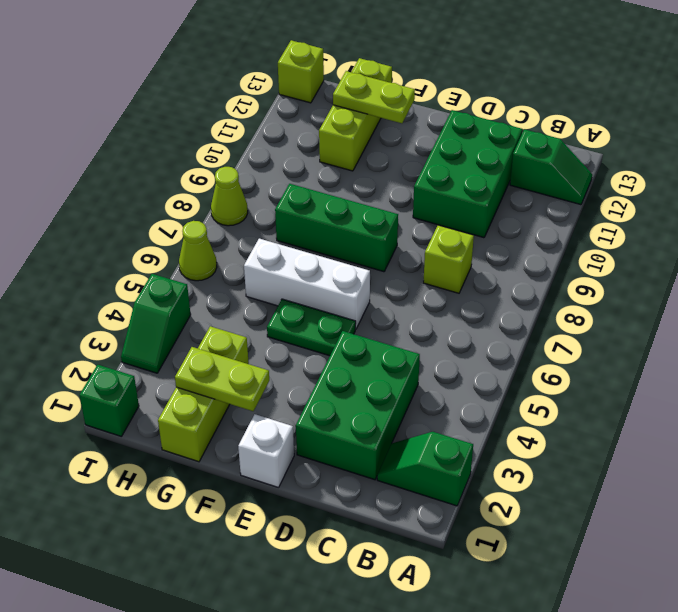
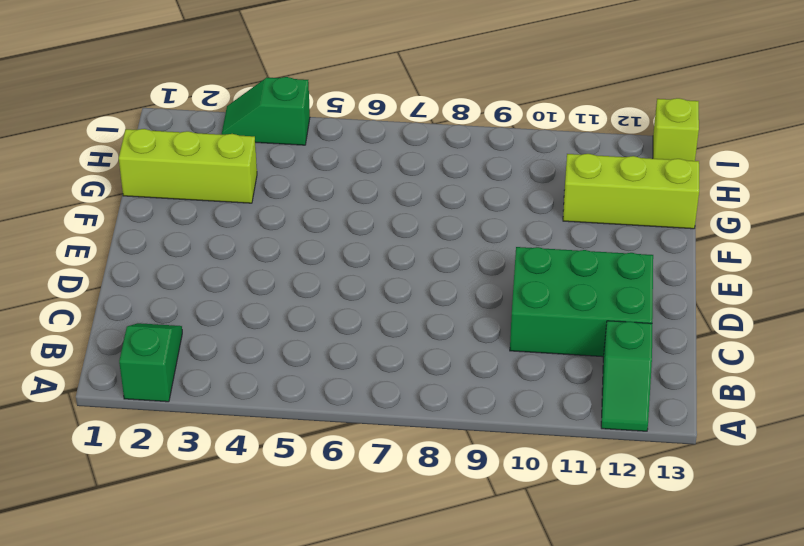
none -> green brick C2:D4 level 1
none -> lime brick C8 level 1
none -> white brick E1 level 1

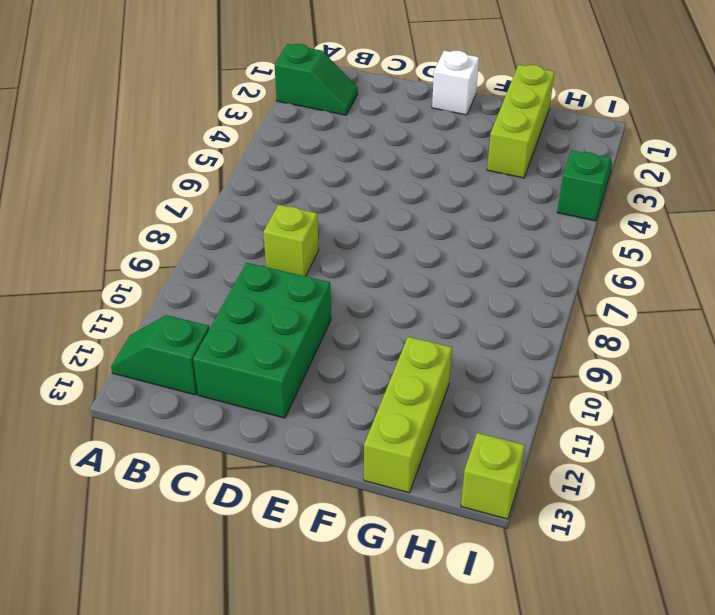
none -> green brick C2:D4 level 1
none -> green plate E5:F5 level 1
none -> white brick E6:G6 level 1

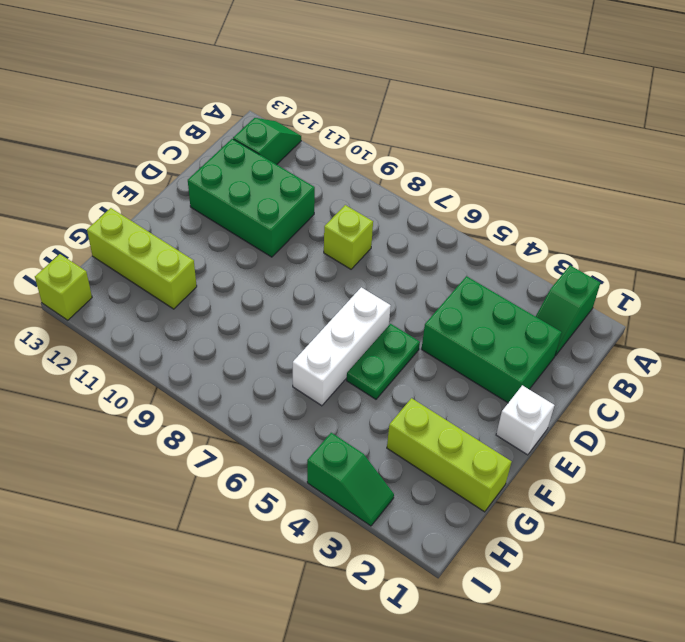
none -> green brick E8:G8 level 1
none -> green brick I1 level 1
none -> lime cone I6 level 1

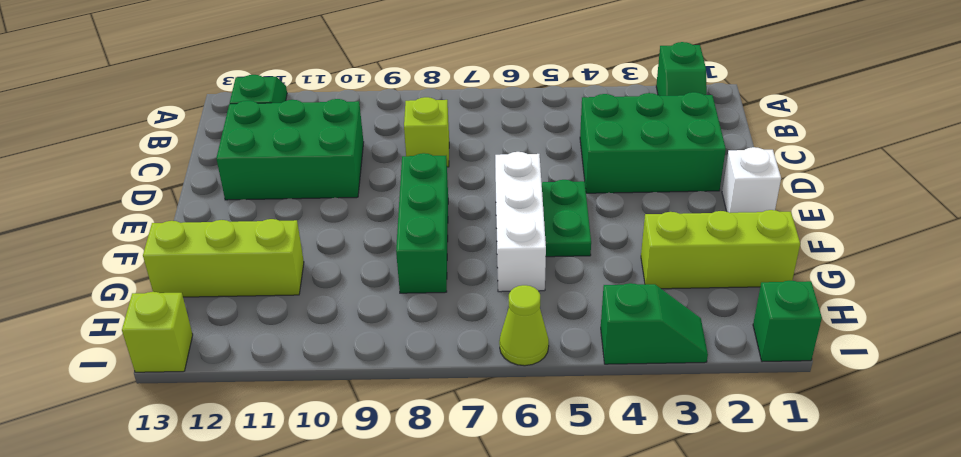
none -> lime cone I8 level 1
none -> lime plate F2:G2 level 2
none -> lime plate F12:G12 level 2

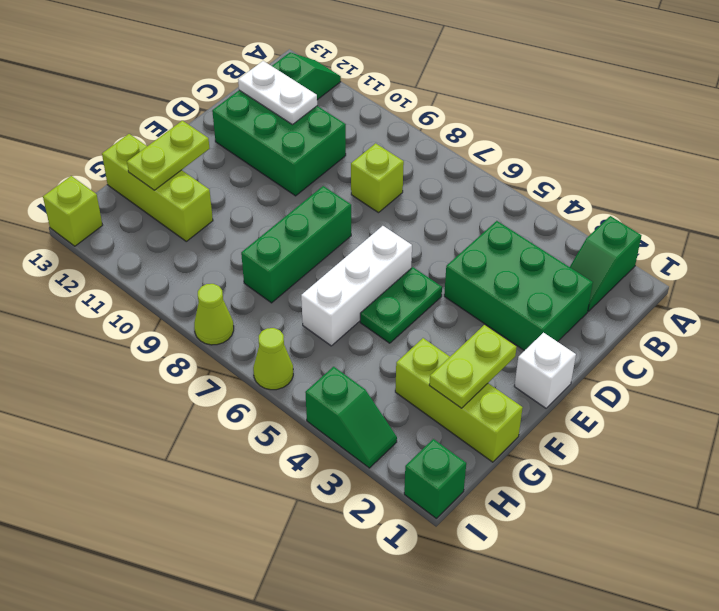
white plate C11:C12 level 2 -> none

